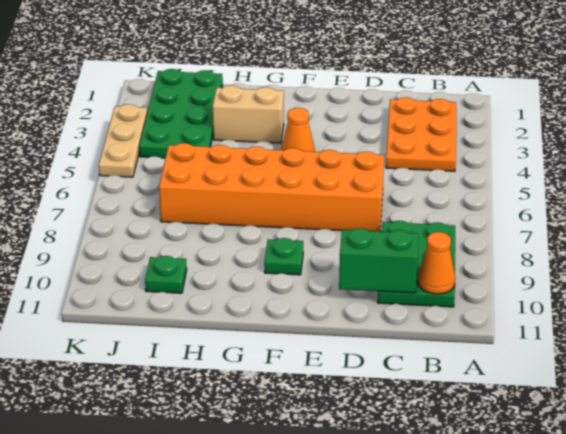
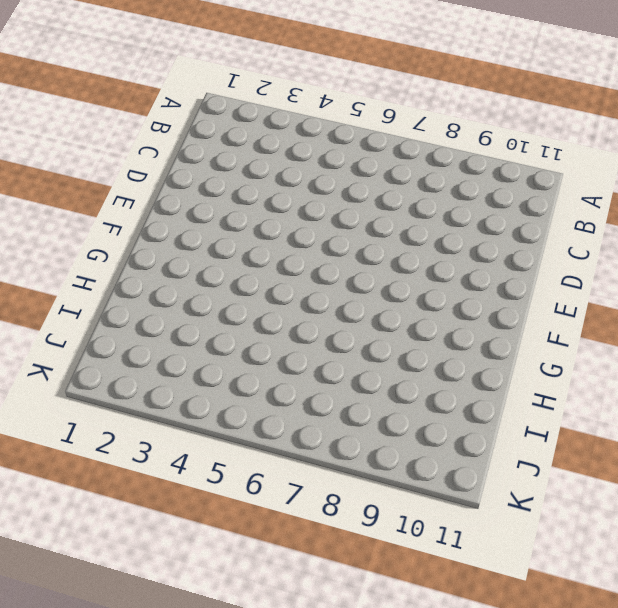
none -> orange plate B2:C4 level 1
none -> green plate B8:C10 level 1

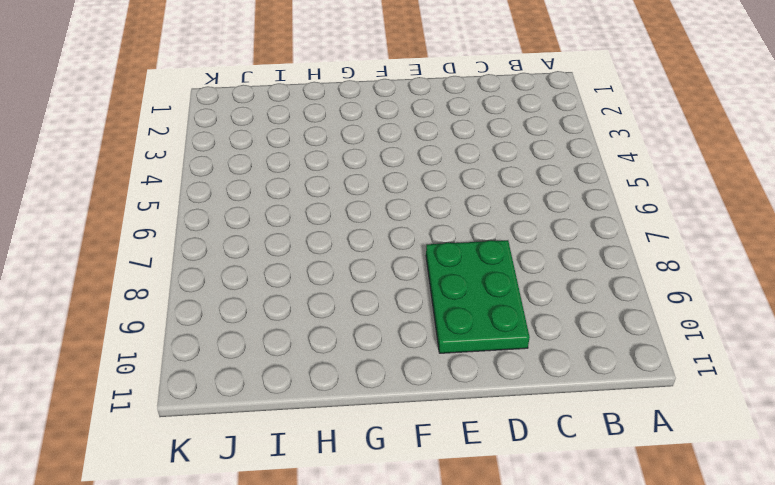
green plate D8:E10 level 1 -> green plate B8:C10 level 1
none -> orange plate B2:C4 level 1
none -> orange brick D6:I7 level 1

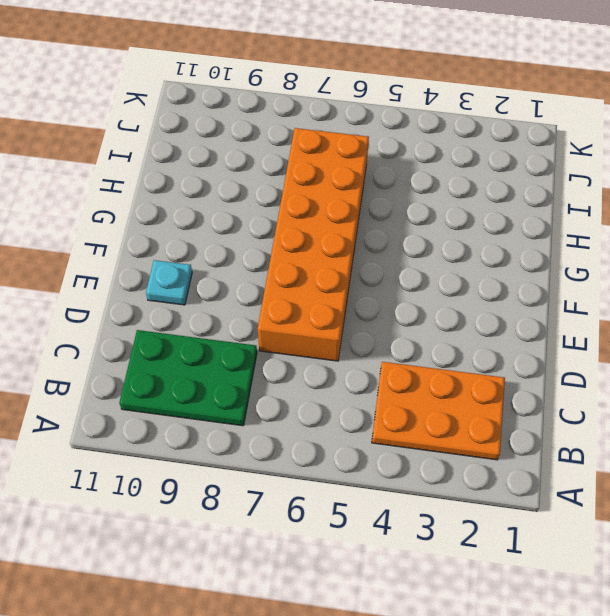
cyan plate E10 level 1 -> none
none -> orange cone F4 level 1
none -> green plate F9 level 1

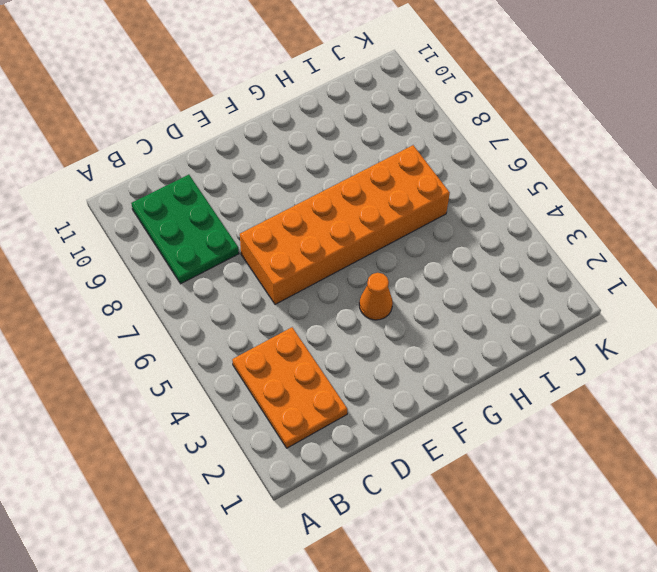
none -> green plate F9 level 1
none -> tan brick G3:H3 level 1

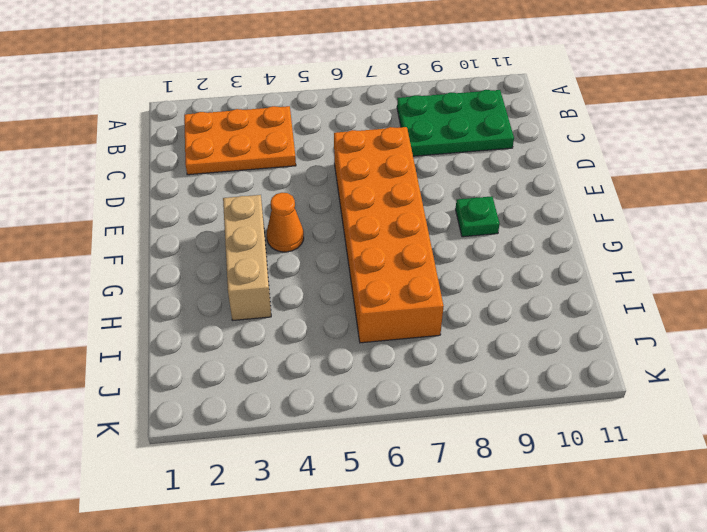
tan brick F3:H3 level 1 -> tan brick G3:H3 level 1
none -> green plate I1:J4 level 1
none -> green plate I10 level 1

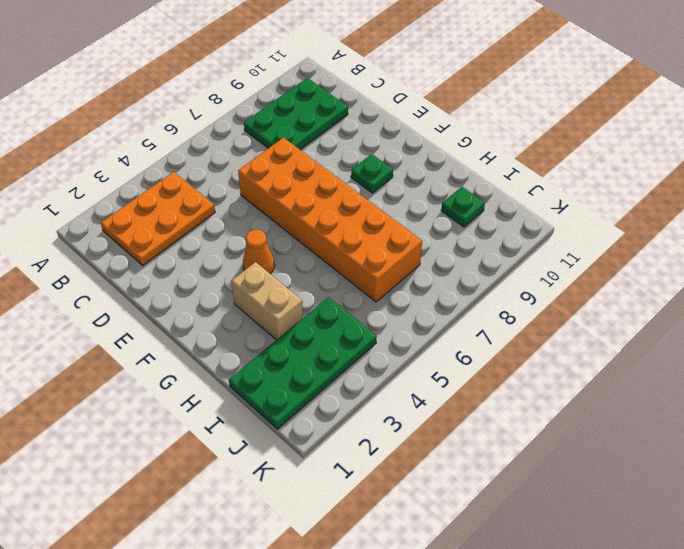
none -> tan plate K3:K5 level 1
none -> orange cone B10 level 2

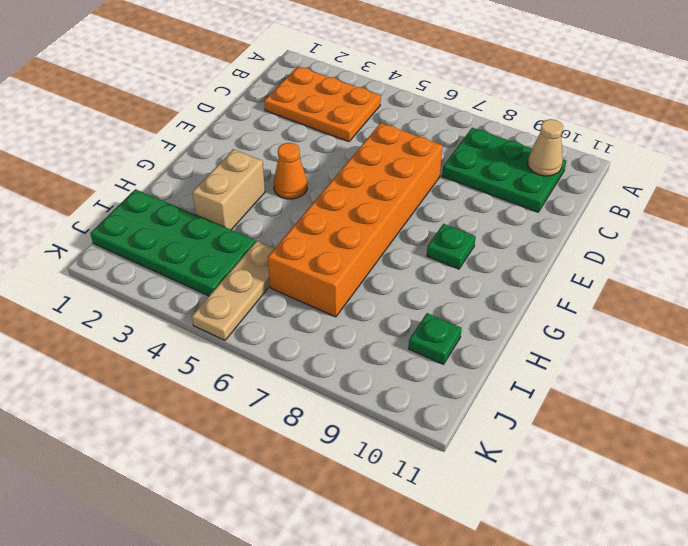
tan cone B10 level 2 -> orange cone B10 level 2
tan plate I5:K5 level 1 -> tan plate K3:K5 level 1
none -> green brick C10:D10 level 2

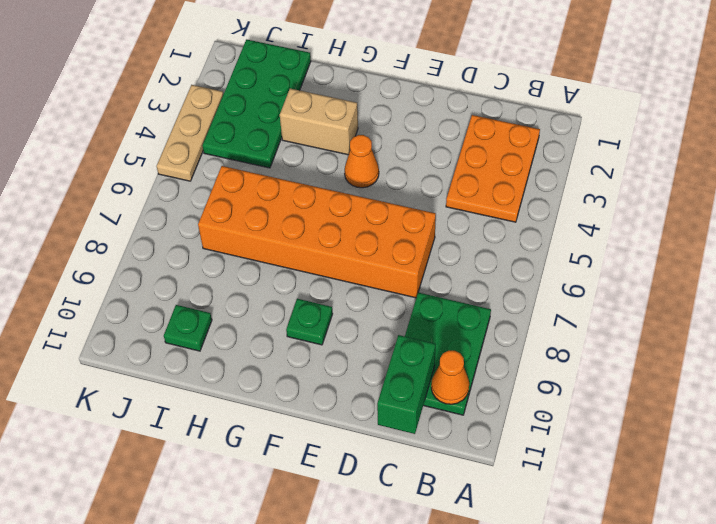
green brick C10:C11 level 2 -> green brick C10:D10 level 2

